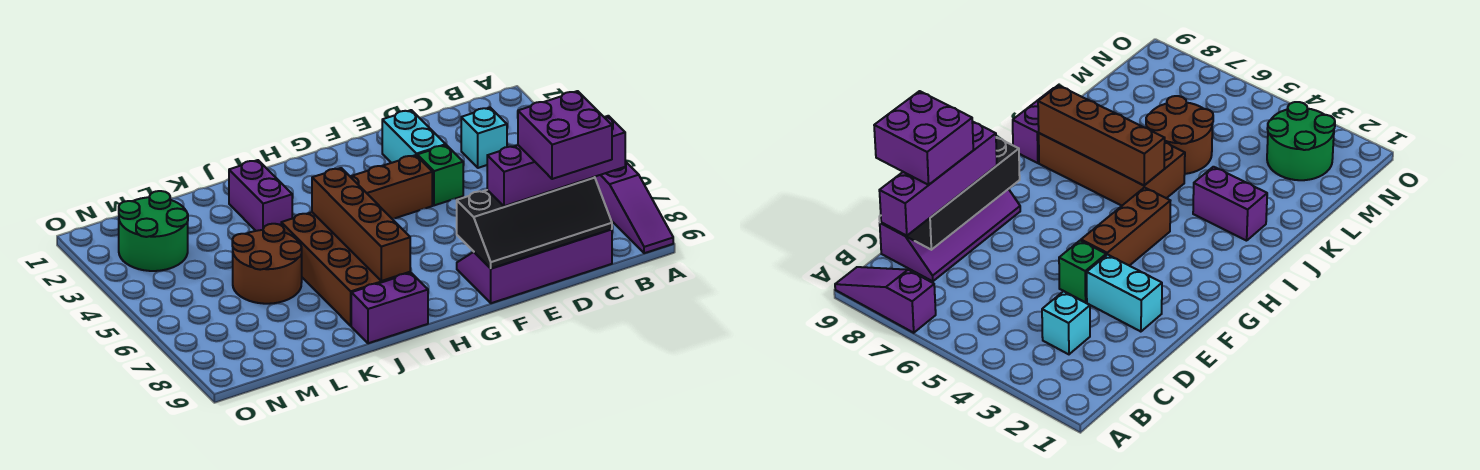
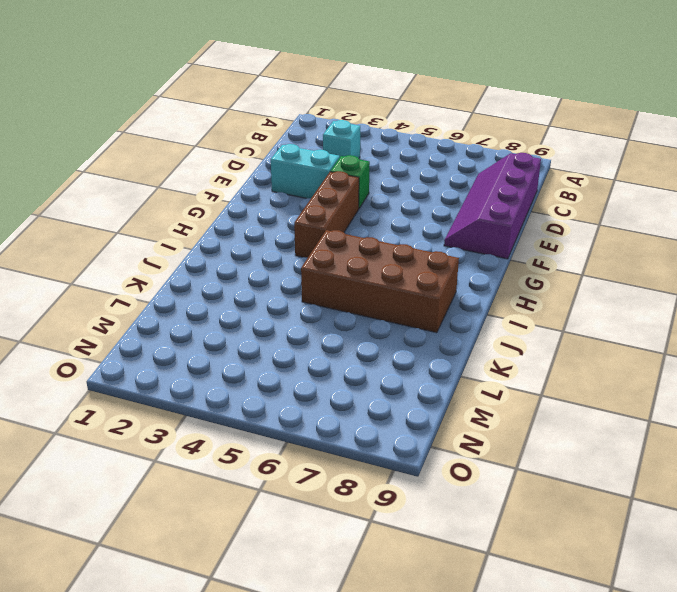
none -> purple slope A7:A9 level 1 top 7
none -> purple brick I9:J9 level 1
none -> purple brick J2:J3 level 1

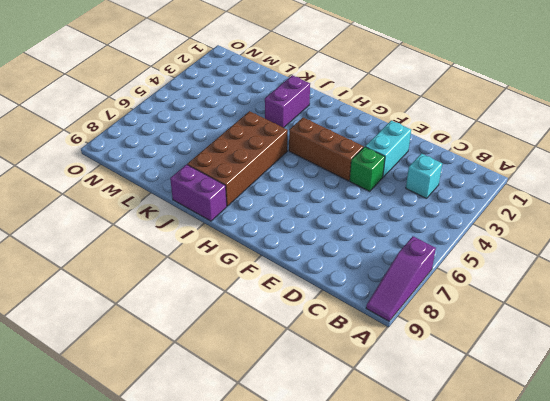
none -> purple slope C8:F9 level 1 top 9
none -> brown round brick K5:L6 level 1
none -> green round brick M2:N3 level 1

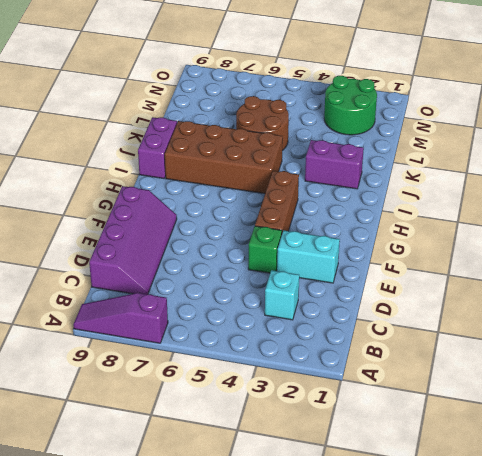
none -> black slope C8:F9 level 2 top 8
none -> brown brick I5:I8 level 2
none -> purple brick B8:E8 level 3

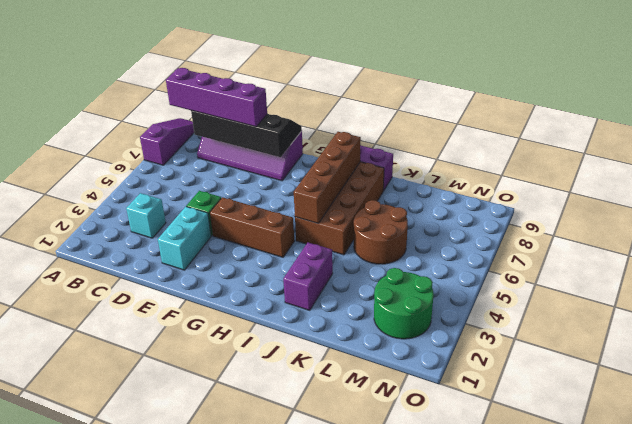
none -> purple brick C8:D9 level 4

